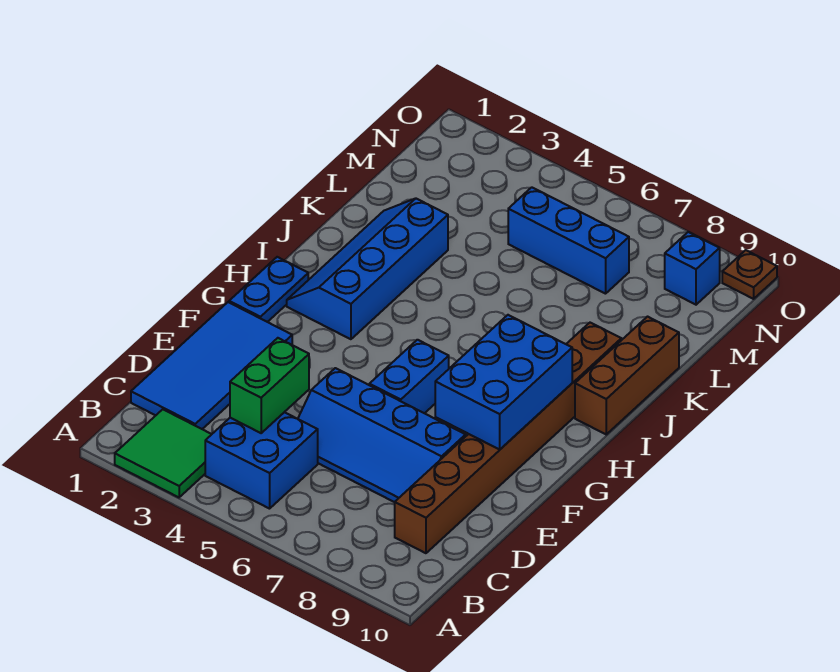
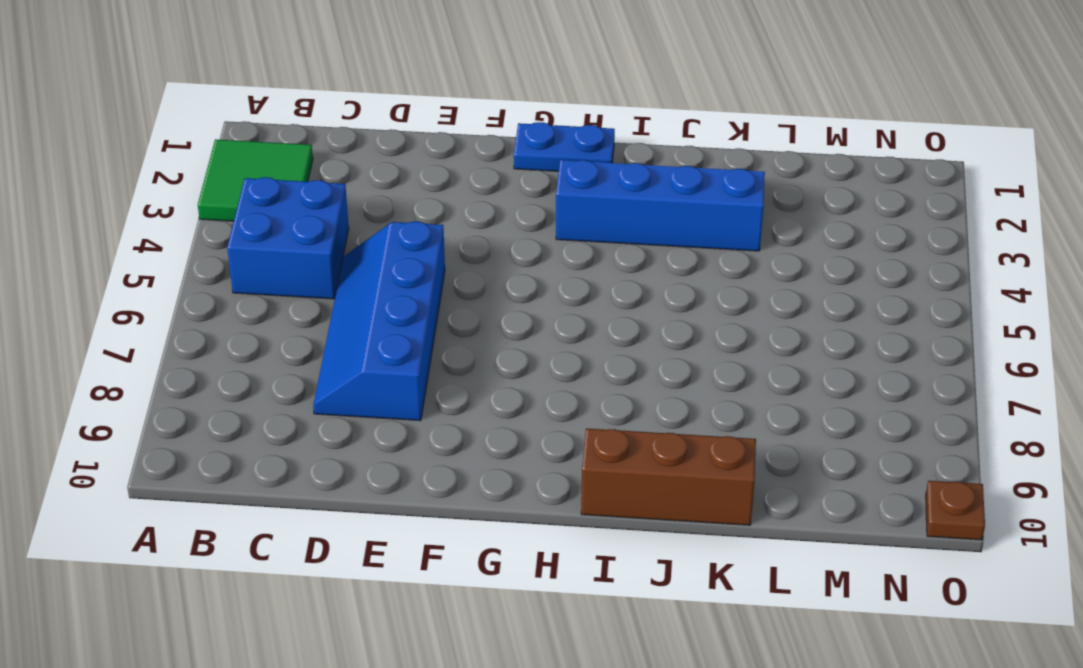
none -> blue tile C1:F2 level 1
none -> brown brick C9:J9 level 1
none -> blue brick F6:G6 level 1

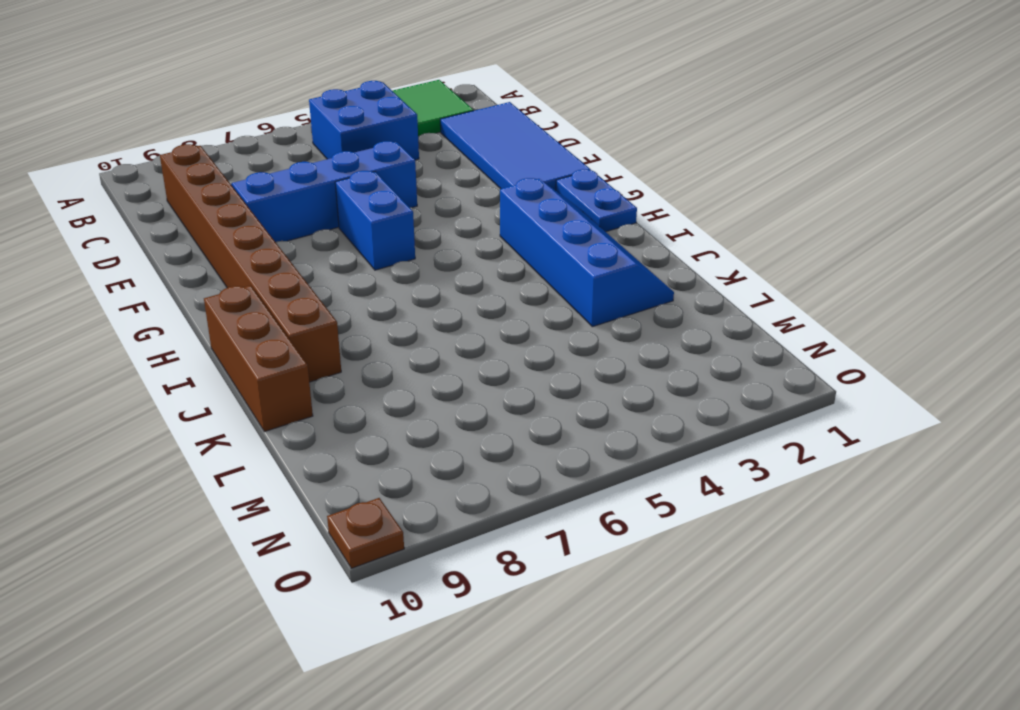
none -> blue brick M5:M7 level 1
none -> blue brick N9 level 1
none -> green brick C4:D4 level 2

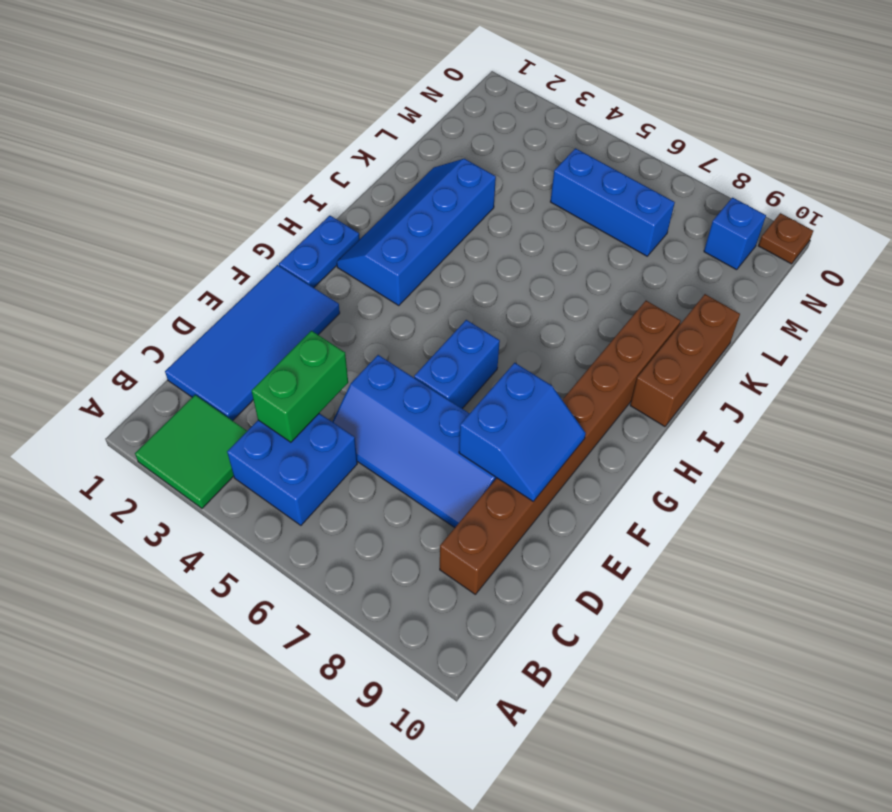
blue slope E8:F9 level 2 top 8 -> blue brick F8:H9 level 2

